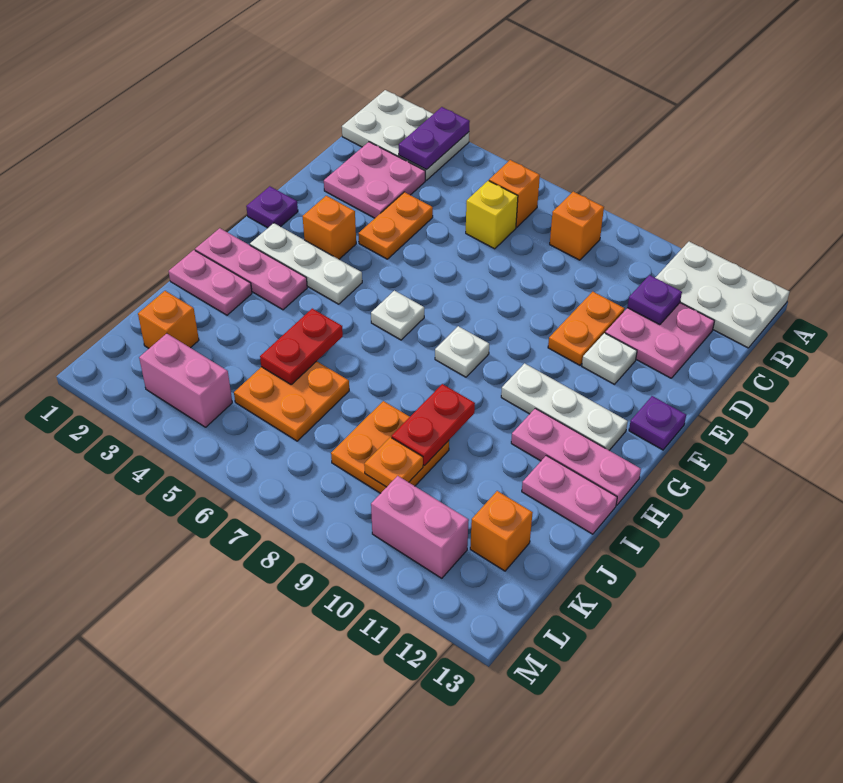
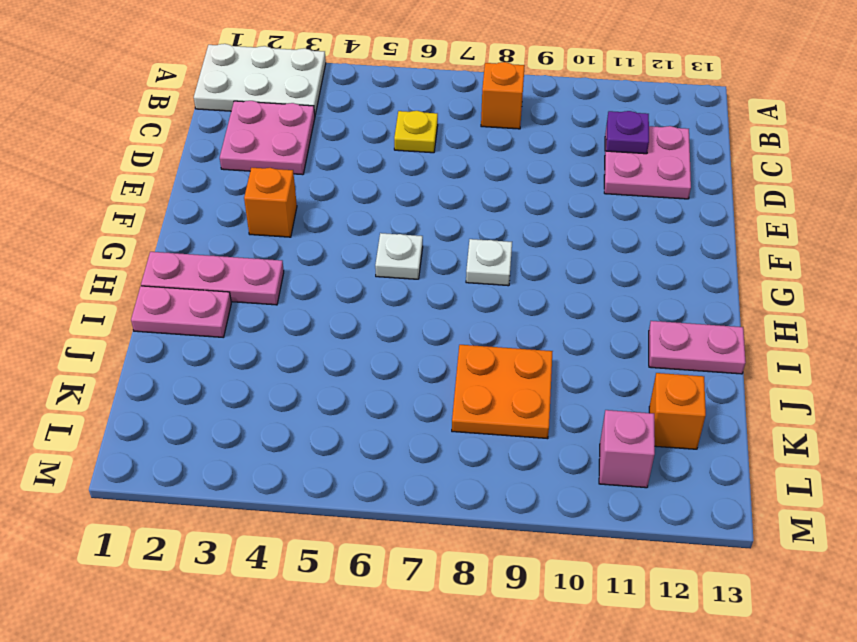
yellow plate C6 level 1 -> yellow brick C6 level 1
pink brick L11 level 1 -> pink brick L10:L11 level 1
none -> white plate A11:B13 level 1
none -> orange brick B6 level 1
none -> orange plate D4:E4 level 1
none -> orange plate D10:E10 level 1

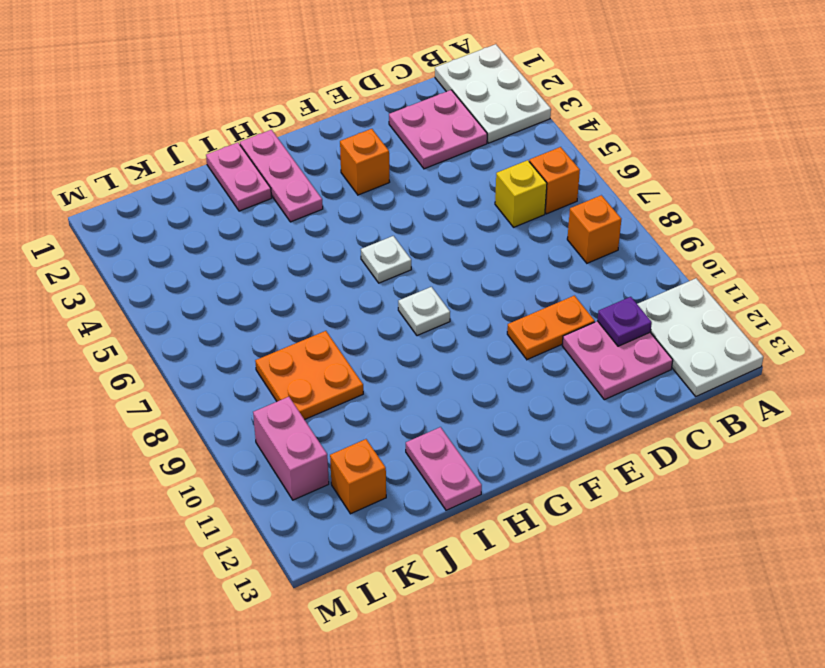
none -> orange plate D4:E4 level 1
none -> white plate E11 level 1
none -> purple plate F1 level 1
none -> purple plate F13 level 1

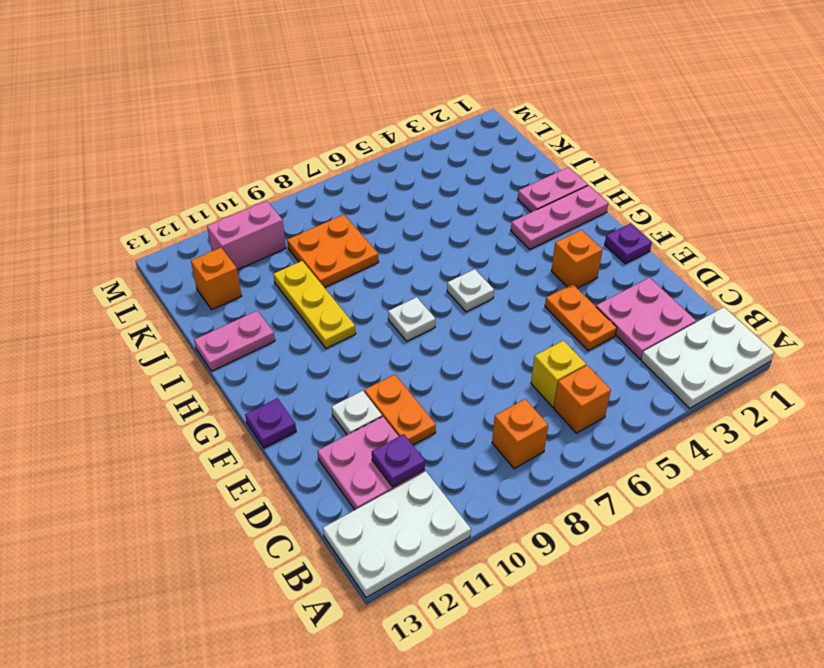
yellow plate H10:J10 level 1 -> none
none -> white plate G2:G4 level 1
none -> white plate G10:G12 level 1
none -> pink plate H11:H13 level 1
none -> orange plate J5:K6 level 1

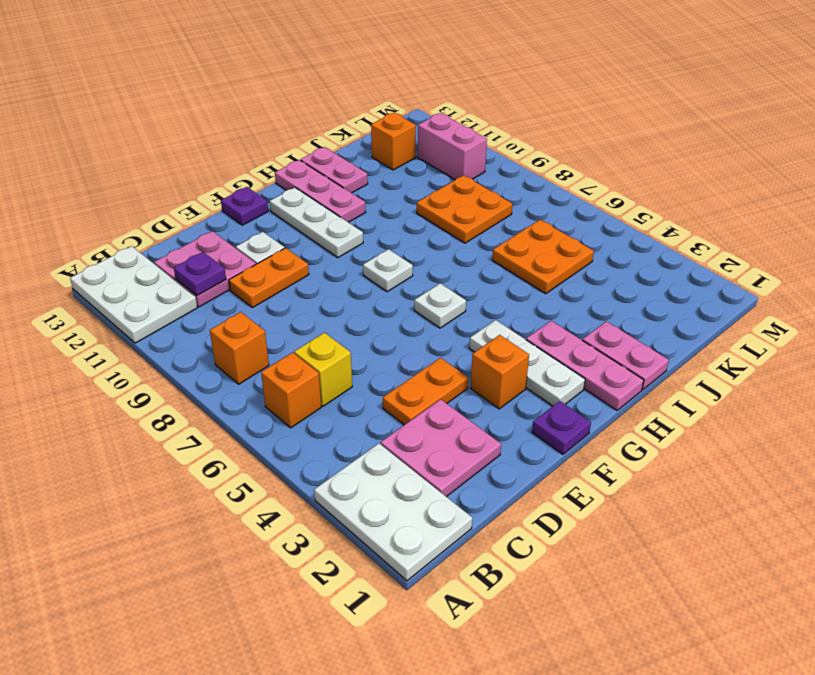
none -> orange brick K2 level 1
none -> pink brick L3:L4 level 1
none -> purple plate A3:B3 level 2
none -> red plate I5:J5 level 2

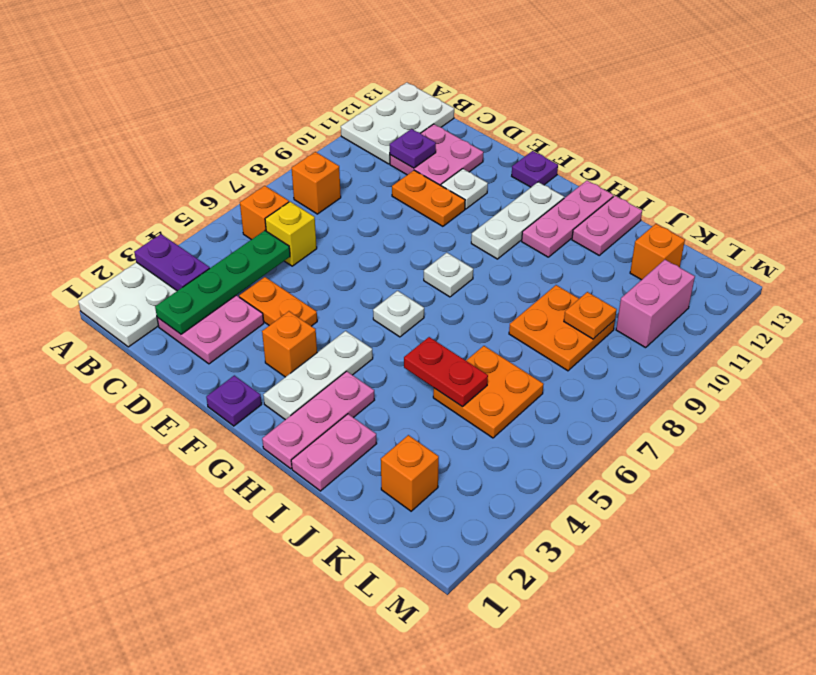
green plate C2:C5 level 2 -> none
none -> pink brick L3:L4 level 1
none -> red plate I9:J9 level 2

